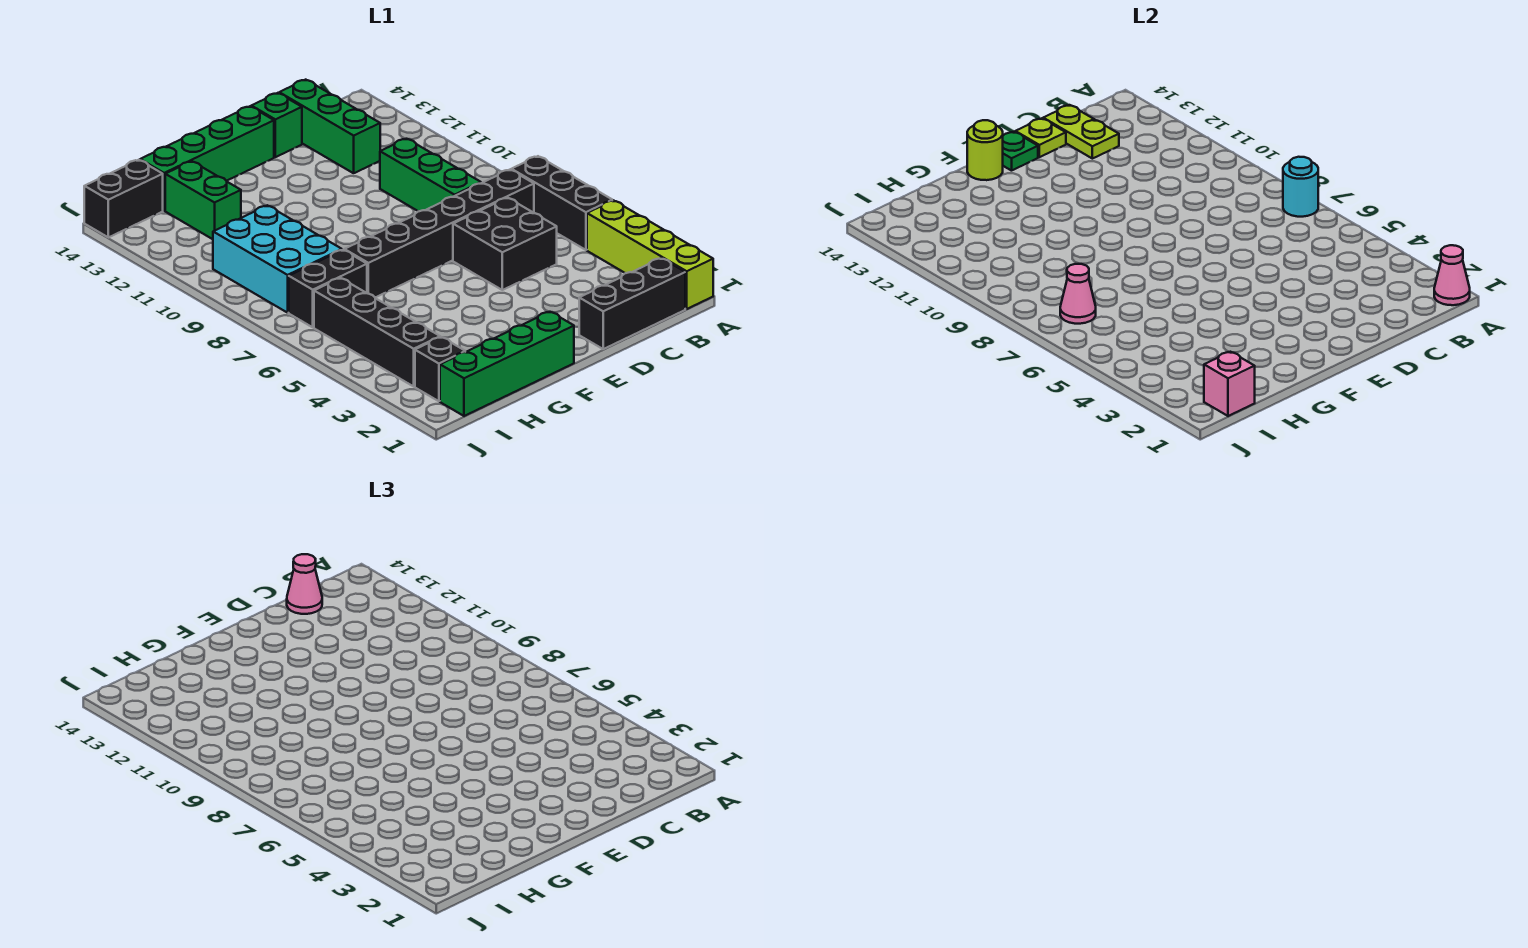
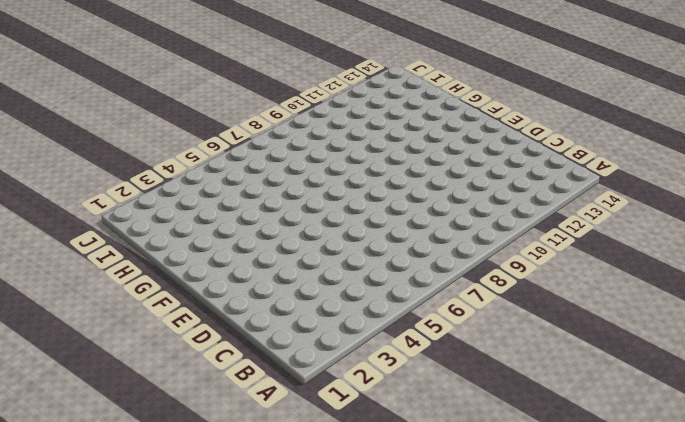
none -> lime brick A1:A4 level 1
none -> black brick A5:A7 level 1
none -> black brick B1:D1 level 1

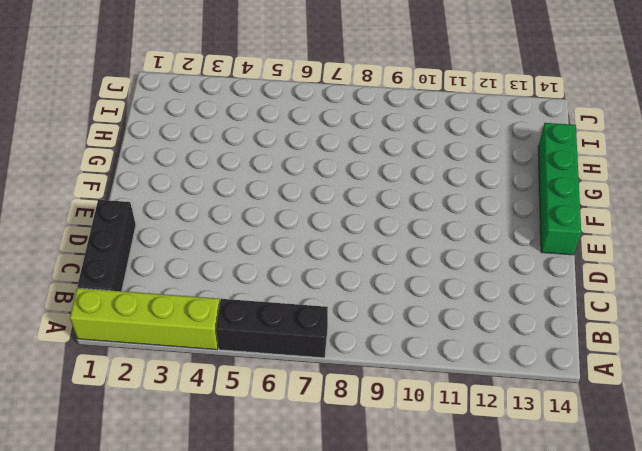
none -> black brick B7:G7 level 1
none -> black brick C5:D6 level 1
none -> green brick C8:C10 level 1

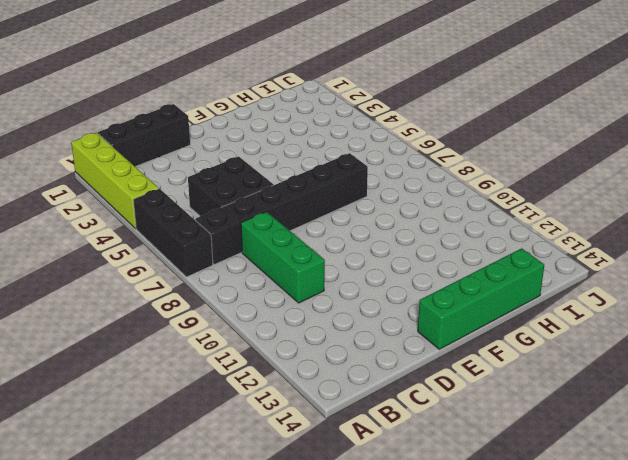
none -> green brick C12:C14 level 1
none -> green brick D14 level 1
none -> green brick F1:I1 level 1

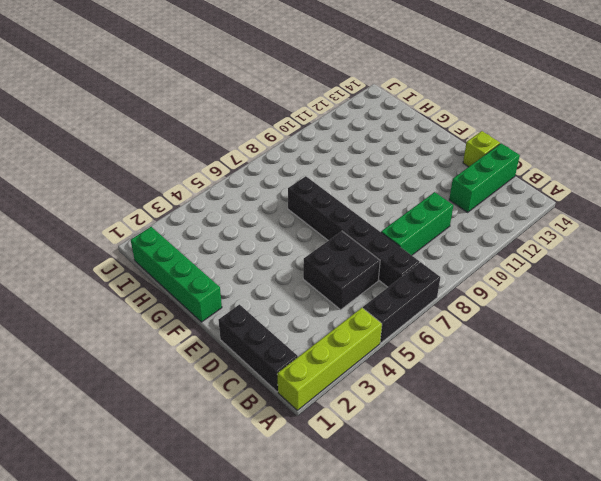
lime brick D14 level 1 -> green brick D14 level 1
none -> green brick E14:H14 level 1
none -> black brick H7:I7 level 1
none -> cyan brick H8:I10 level 1

